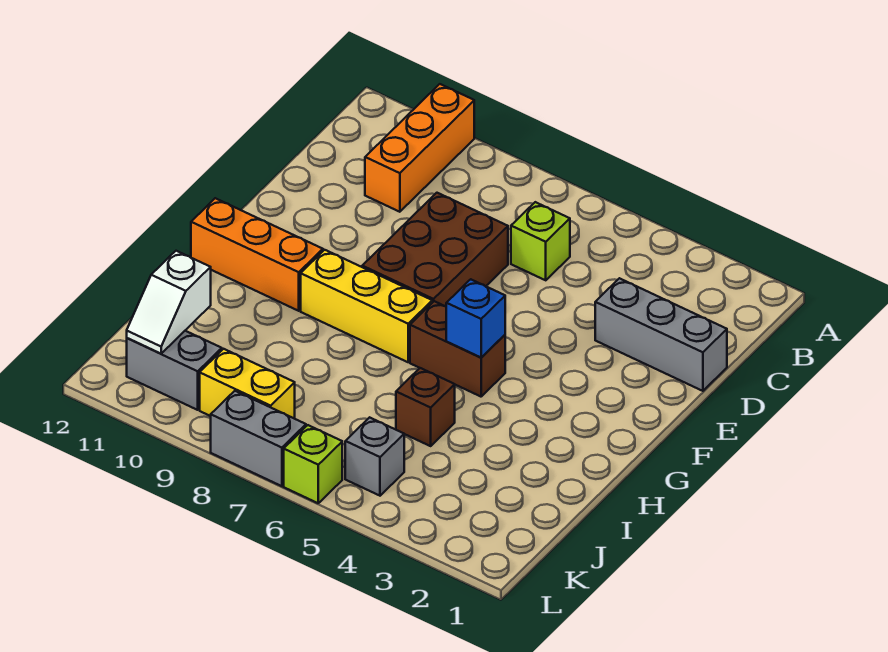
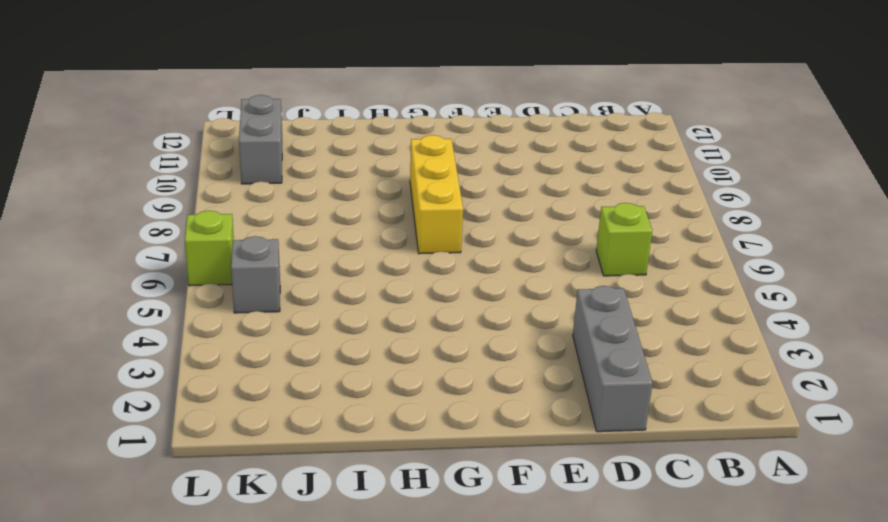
none -> orange brick A10:C10 level 1
none -> brown brick D7:F8 level 1
none -> brown brick G5:G6 level 1

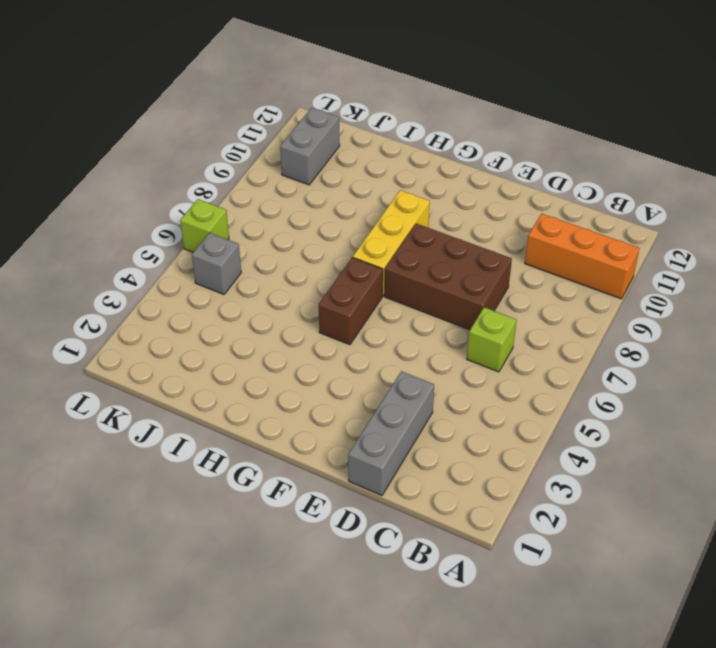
none -> orange brick G10:G12 level 1
none -> brown brick I5 level 1
none -> yellow brick K8:K9 level 1

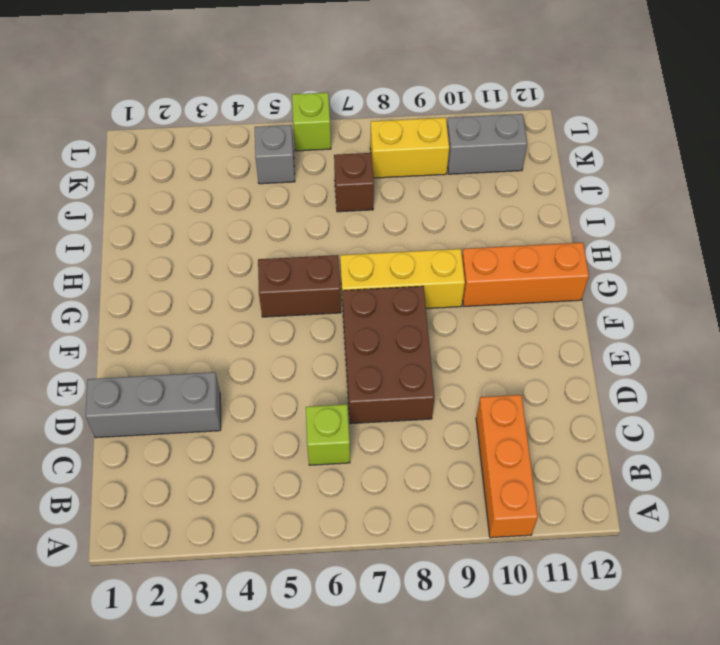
brown brick J7 level 1 -> brown brick I5 level 1
none -> grey brick L7:L8 level 1
none -> blue brick G5 level 2
none -> white slope J11:K11 level 2 top J

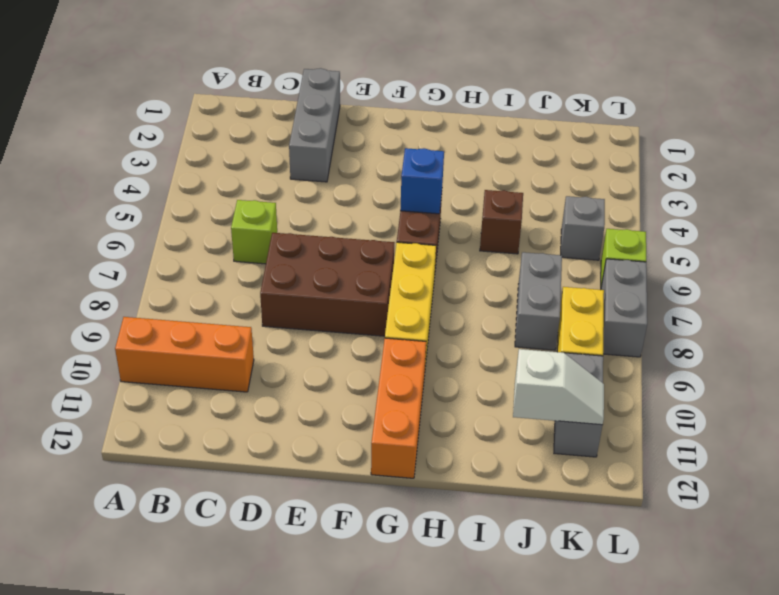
grey brick J7:J8 level 1 -> none

